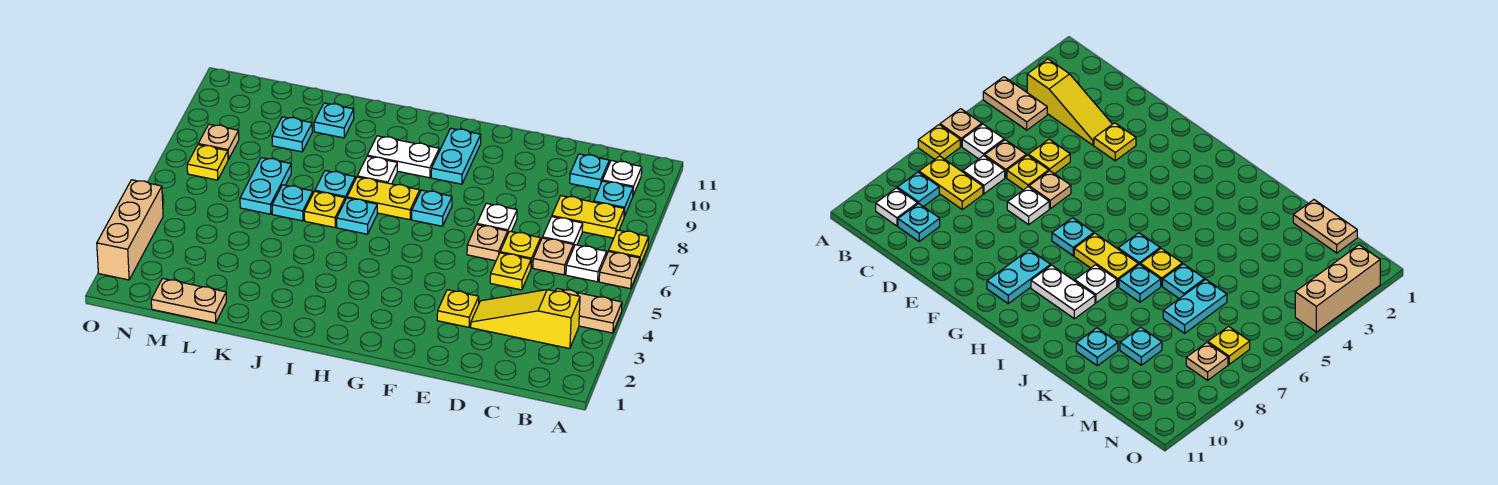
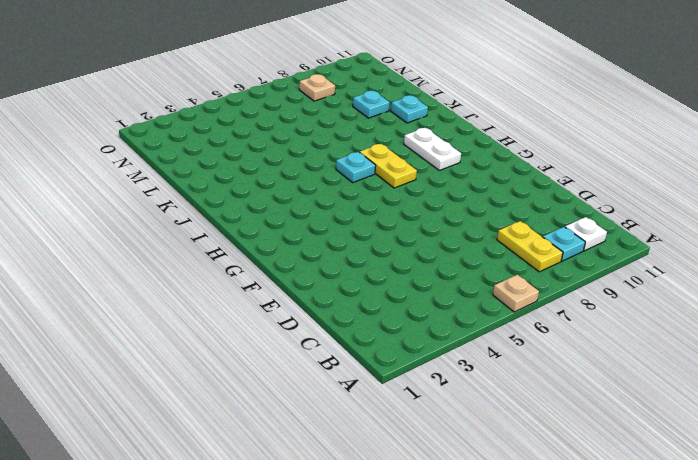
none -> tan plate A4:B4 level 1
none -> yellow plate A7 level 1
none -> yellow slope B3:D3 level 1 top B
none -> white plate B6 level 1

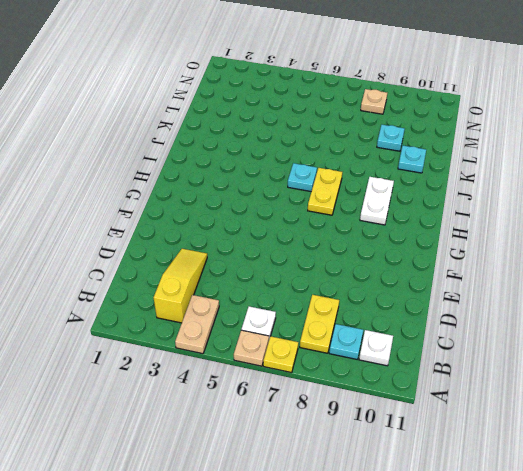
none -> tan plate C6 level 1
none -> white plate C7 level 1
none -> cyan plate C10 level 1
none -> yellow plate D5 level 1

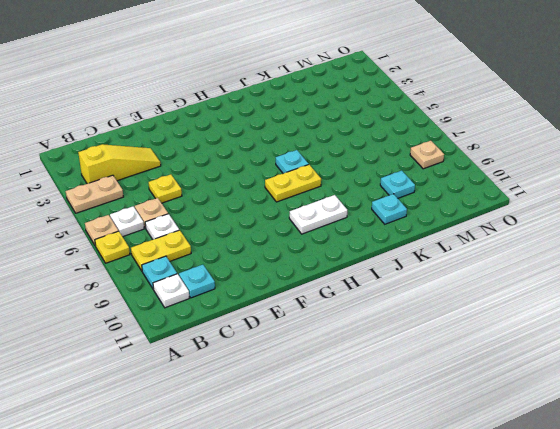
none -> yellow plate D6 level 1
none -> yellow plate E3 level 1
none -> tan plate E6 level 1
none -> white plate E7 level 1

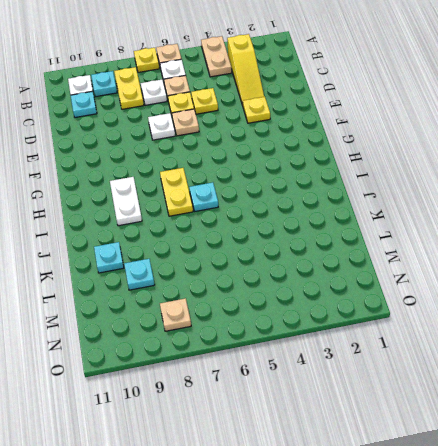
none -> cyan plate G7 level 1
none -> cyan plate G9:G10 level 1
none -> white plate I8 level 1
none -> yellow plate J6 level 1

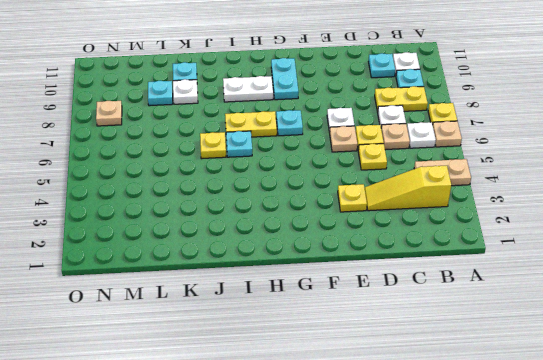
white plate K9 level 1 -> white plate I8 level 1
none -> cyan plate J7 level 1
none -> cyan plate K6 level 1
none -> tan plate L1:M1 level 1
none -> cyan plate L6:L7 level 1

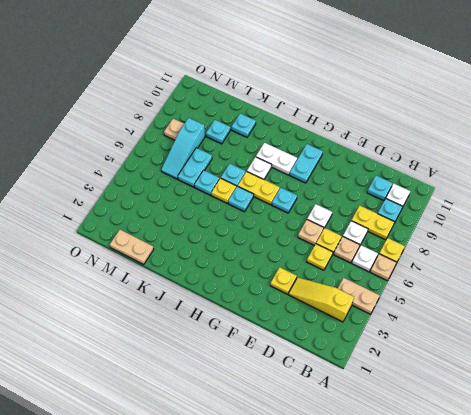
cyan slope M6:M8 level 1 top 8 -> none
none -> yellow plate N7 level 1
none -> tan brick O2:O4 level 1

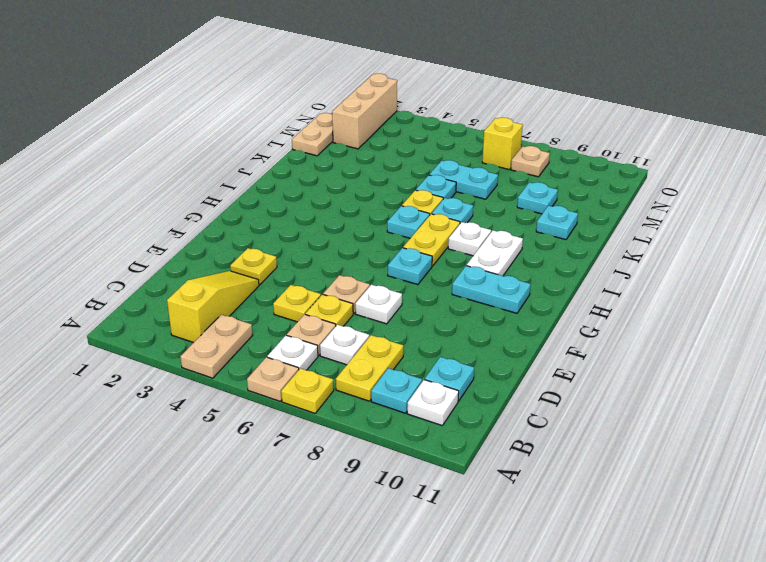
tan brick M2:O2 level 1 -> tan brick O2:O4 level 1
yellow brick N7 level 1 -> yellow plate N7 level 1

